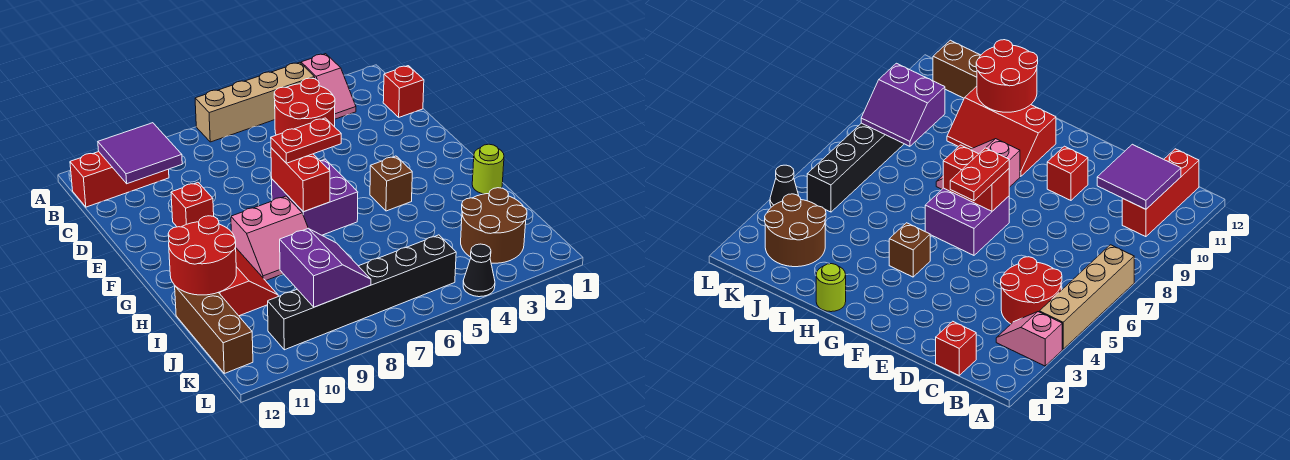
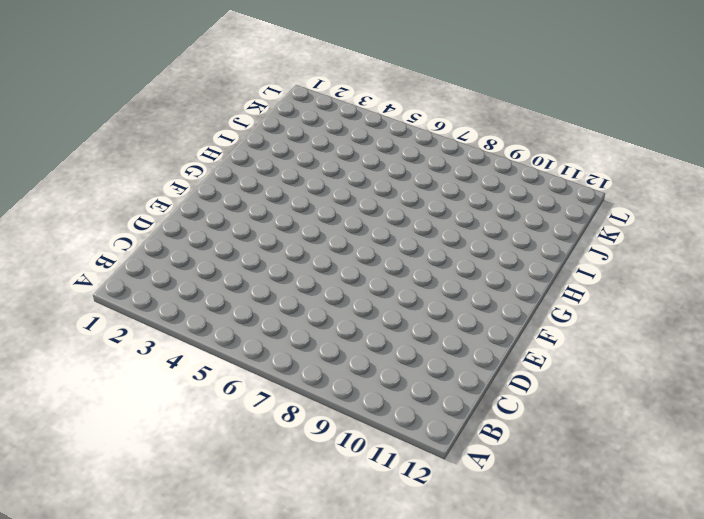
none -> pink slope A3:B3 level 1 top A
none -> tan brick A4:A7 level 1
none -> red round brick B4:C5 level 1

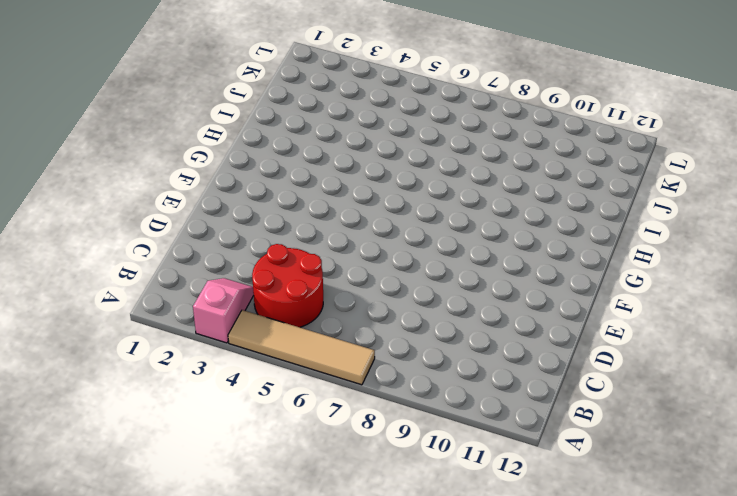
tan tile A4:A7 level 1 -> tan brick A4:A7 level 1
none -> red brick B10:B12 level 1
none -> red brick C1 level 1
none -> red brick E10 level 1

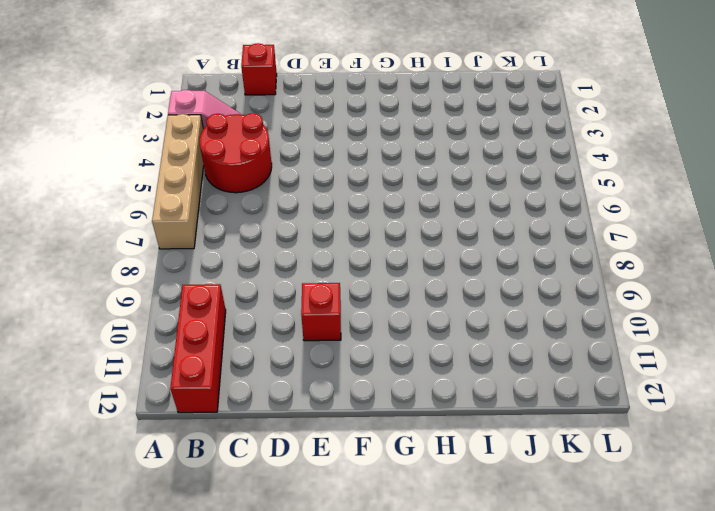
none -> purple brick F6:G7 level 1
none -> brown brick G4 level 1
none -> pink slope G8:H9 level 1 top G

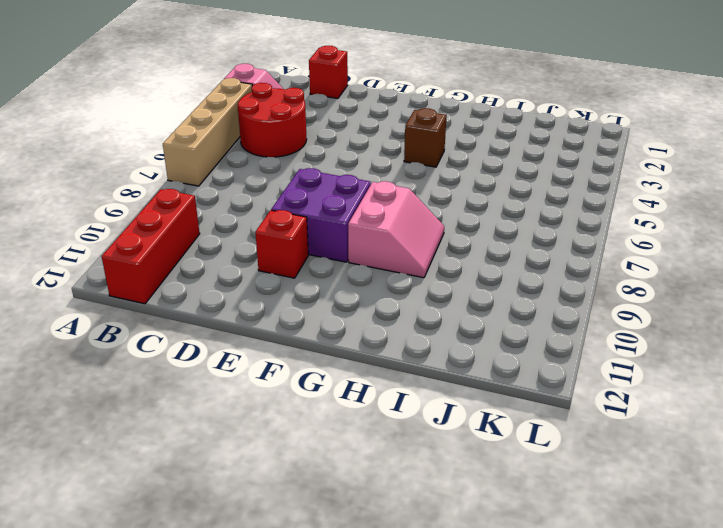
purple brick E8:F9 level 1 -> purple brick F6:G7 level 1
none -> red slope G10:I11 level 1 top 11
none -> lime round brick H1 level 1
none -> brown brick I12:K12 level 1

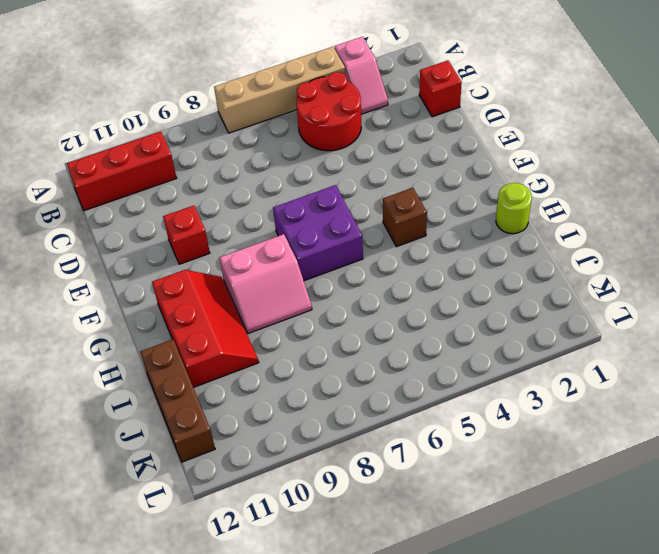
none -> brown round brick J2:K3 level 1
none -> black brick K5:K10 level 1
none -> black cone L4 level 1

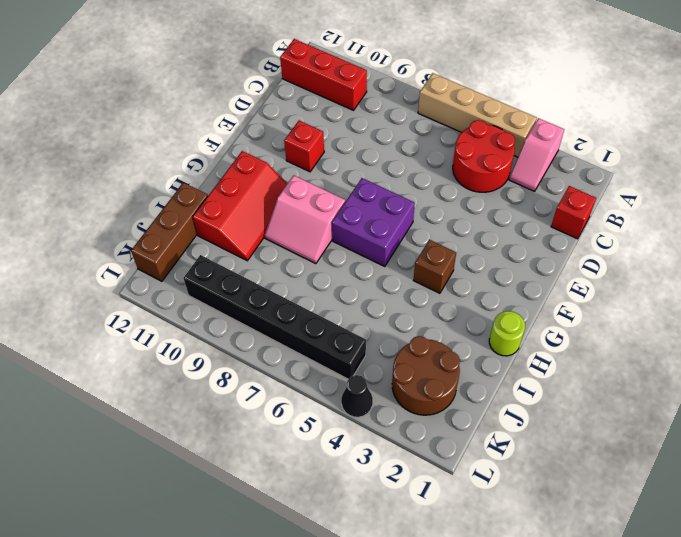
none -> purple tile B10:C11 level 2
none -> red brick F7:G7 level 2
none -> red round brick H11:I12 level 2

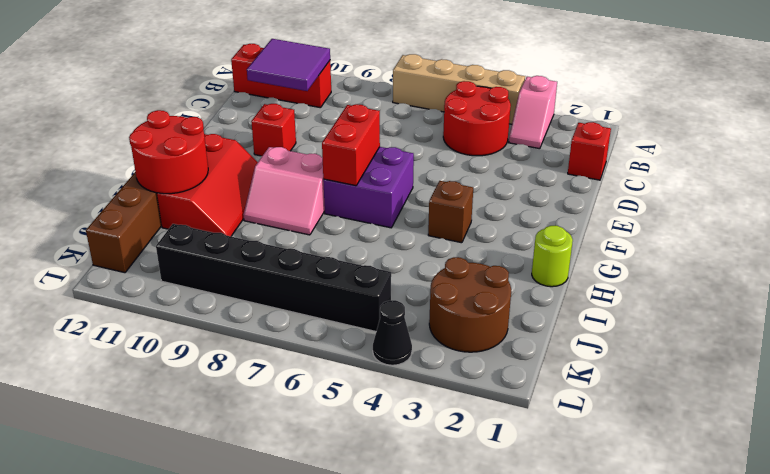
none -> purple slope J8:K9 level 2 top 9
none -> red plate F6:F7 level 3

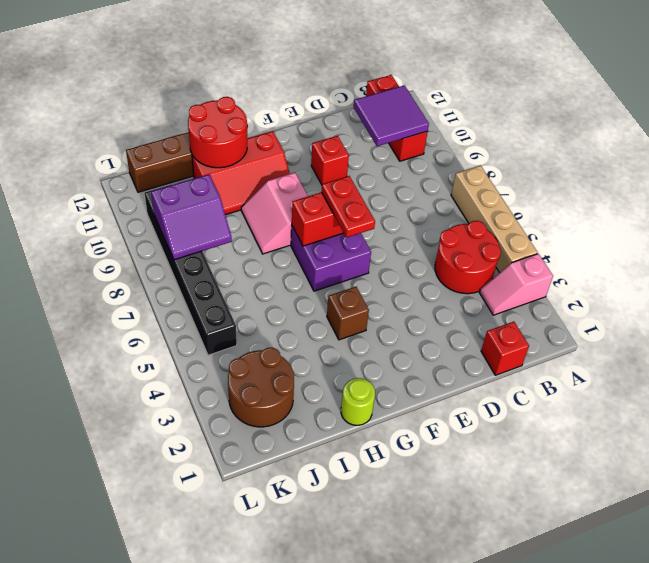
none -> black cone L4 level 1

